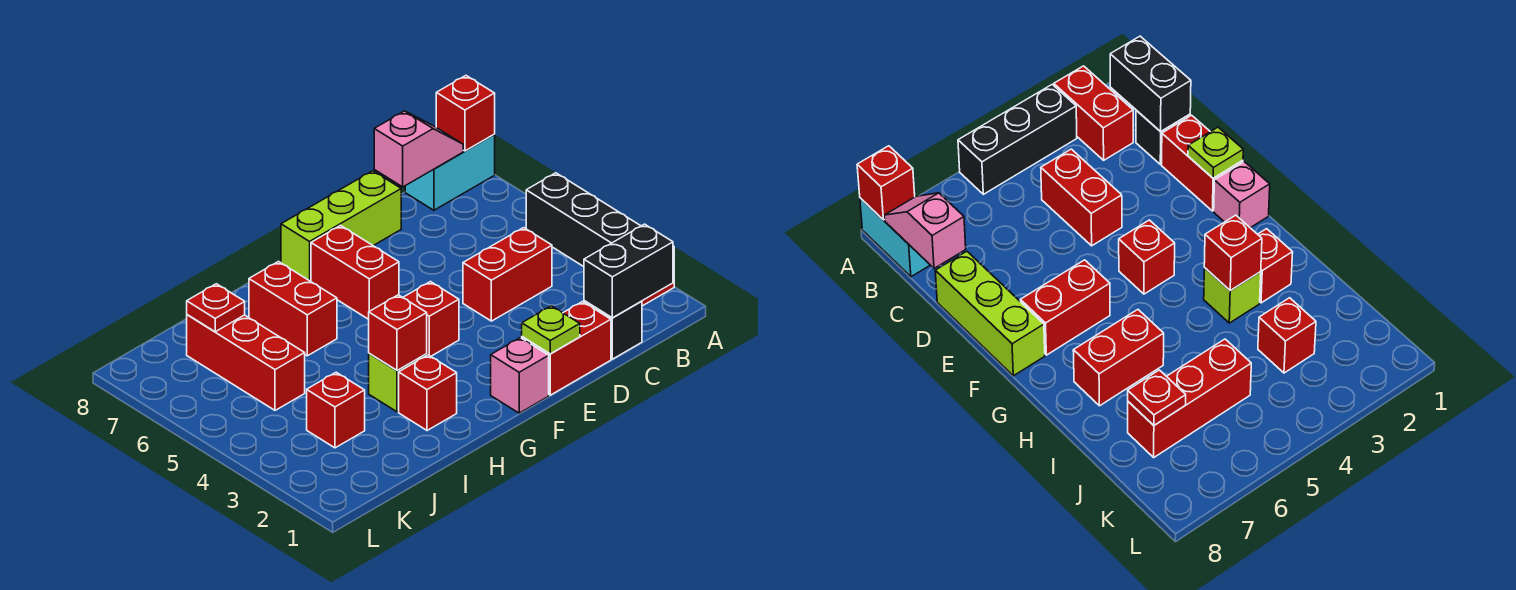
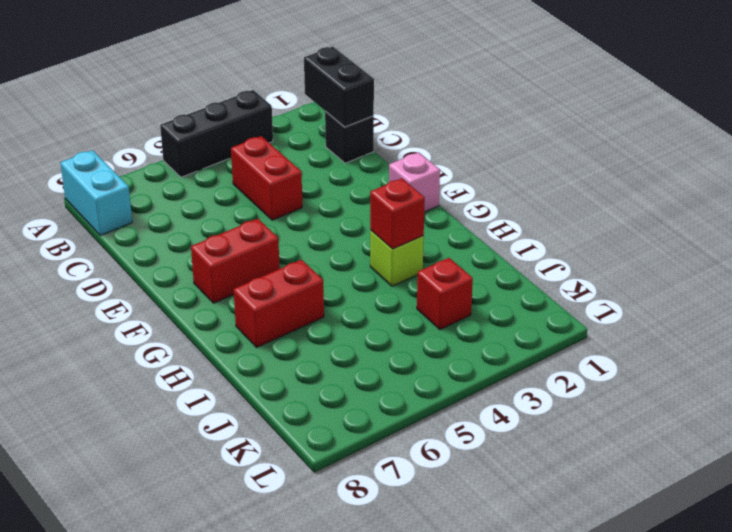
none -> red brick A2:B2 level 1
none -> red brick D1:E1 level 1
none -> lime brick D8:F8 level 1

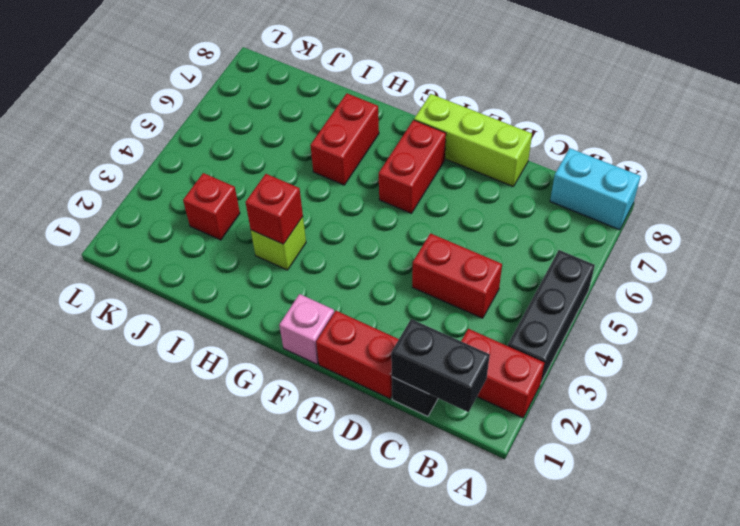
none -> red brick F4 level 1
none -> red brick H2 level 1
none -> red brick J5:J7 level 1

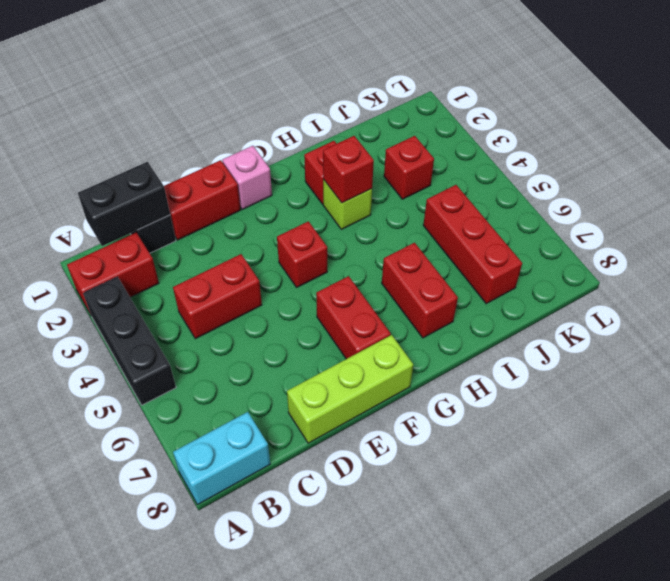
none -> red brick A8 level 2
none -> pink slope B8:C8 level 2 top C
none -> lime plate E1 level 2

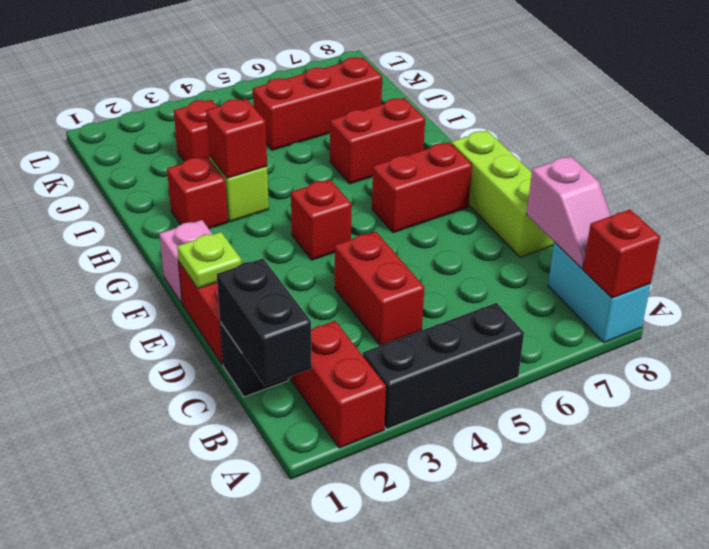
none -> red plate J7 level 2

